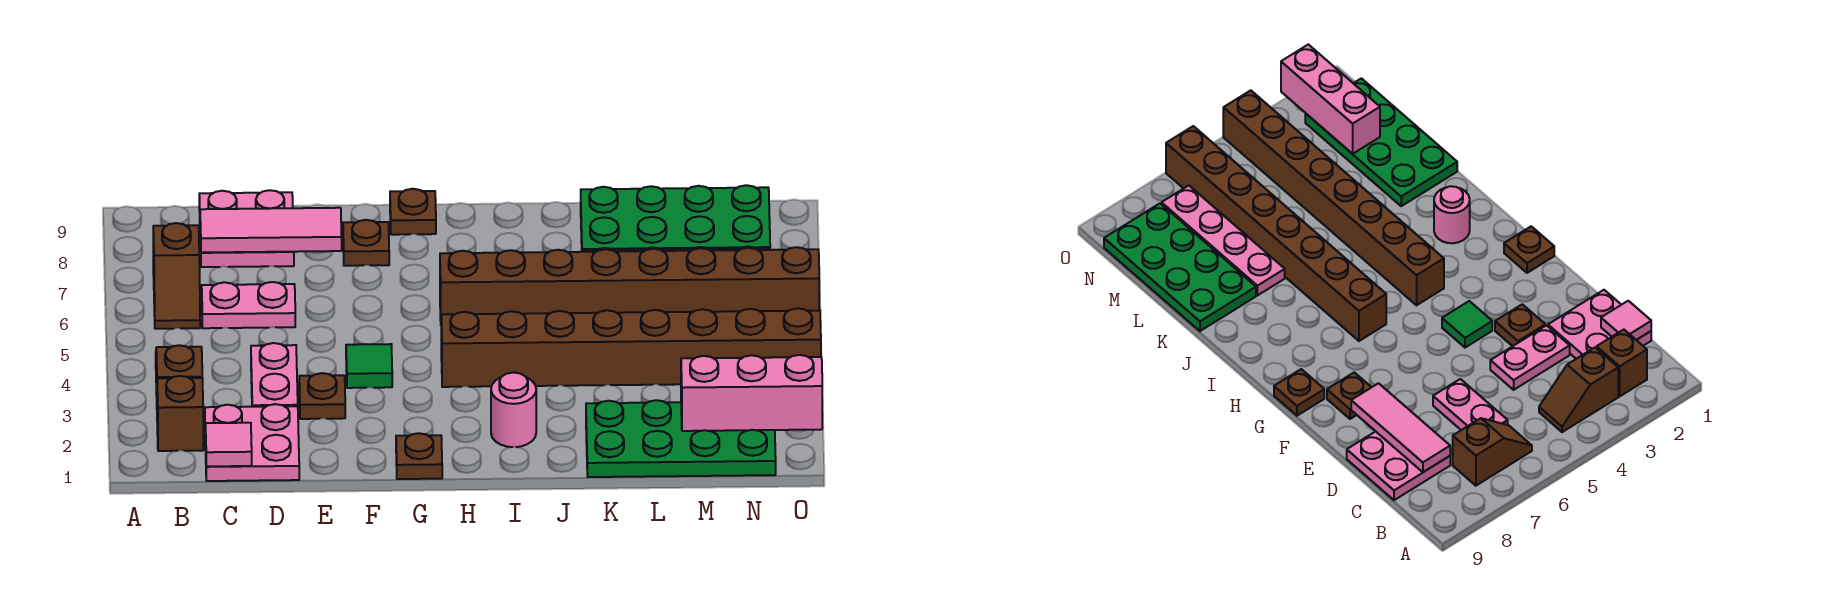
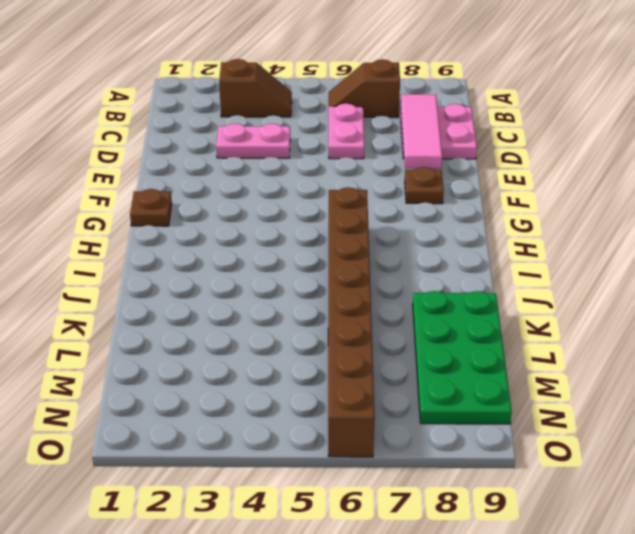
none -> brown brick B2 level 1
none -> pink plate C1:D2 level 1
none -> brown plate E3 level 1

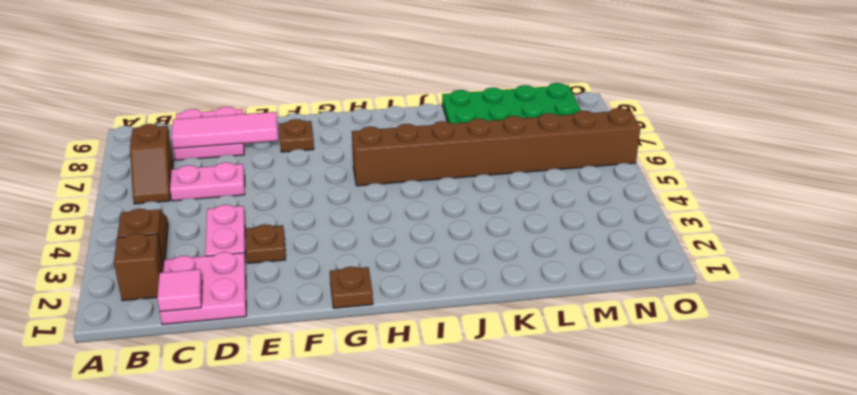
none -> green tile F4 level 1
none -> brown plate G9 level 1
none -> brown brick H4:O4 level 1

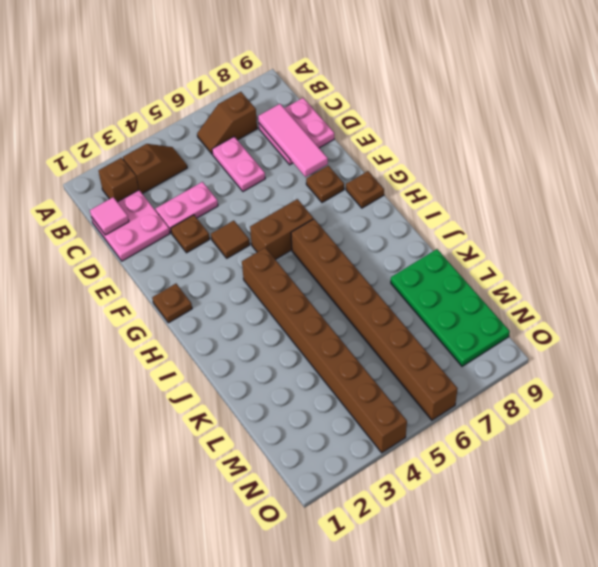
brown tile F4 level 1 -> green tile F4 level 1
brown brick G5:G6 level 1 -> none
none -> pink round brick I2 level 1
none -> green plate K1:N2 level 1
none -> pink plate K7:N7 level 1

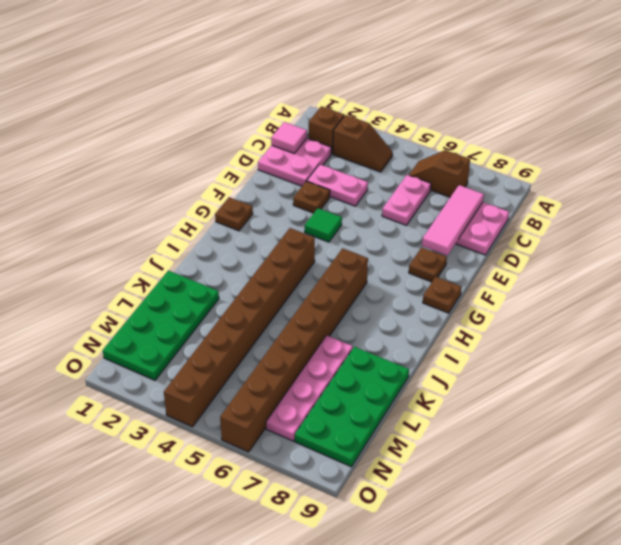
none -> pink round brick I2 level 1
none -> pink brick M2:O2 level 2

